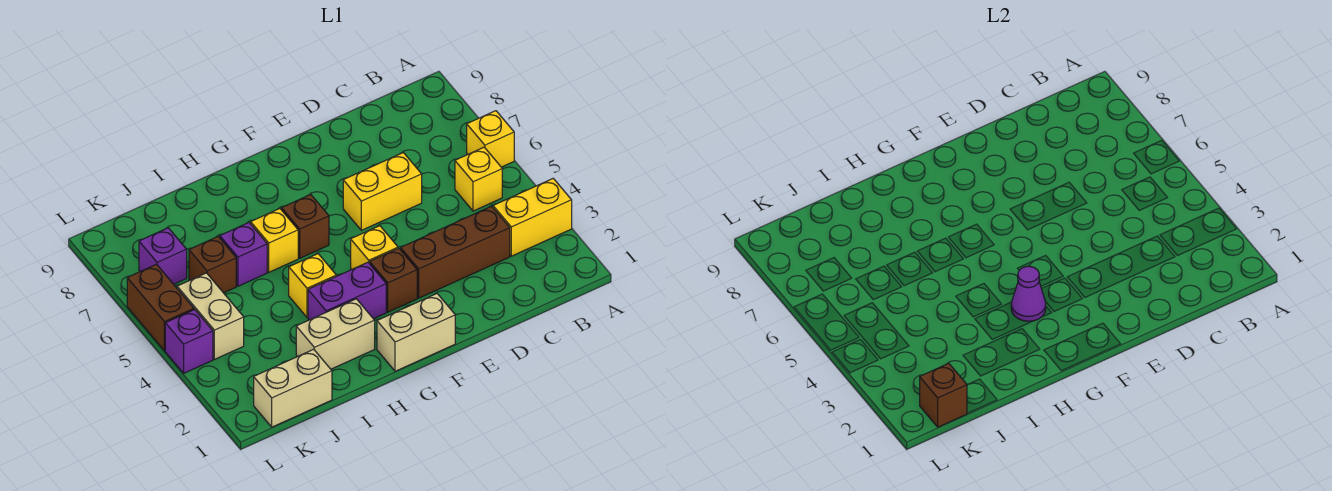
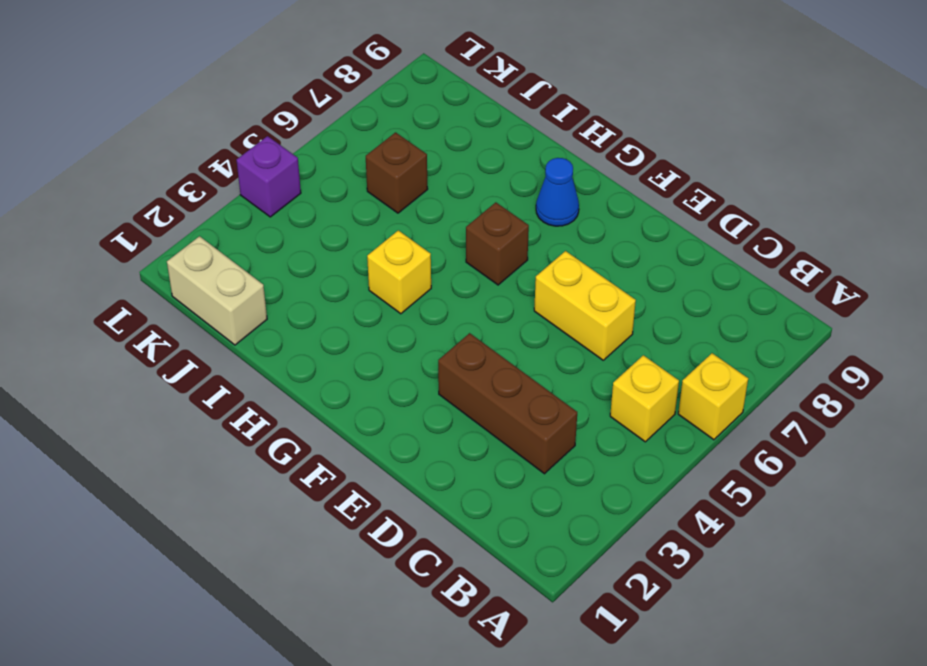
blue cone G8 level 1 -> none
none -> yellow brick A3:B3 level 1
none -> tan brick F1:G1 level 1
none -> brown brick F3 level 1

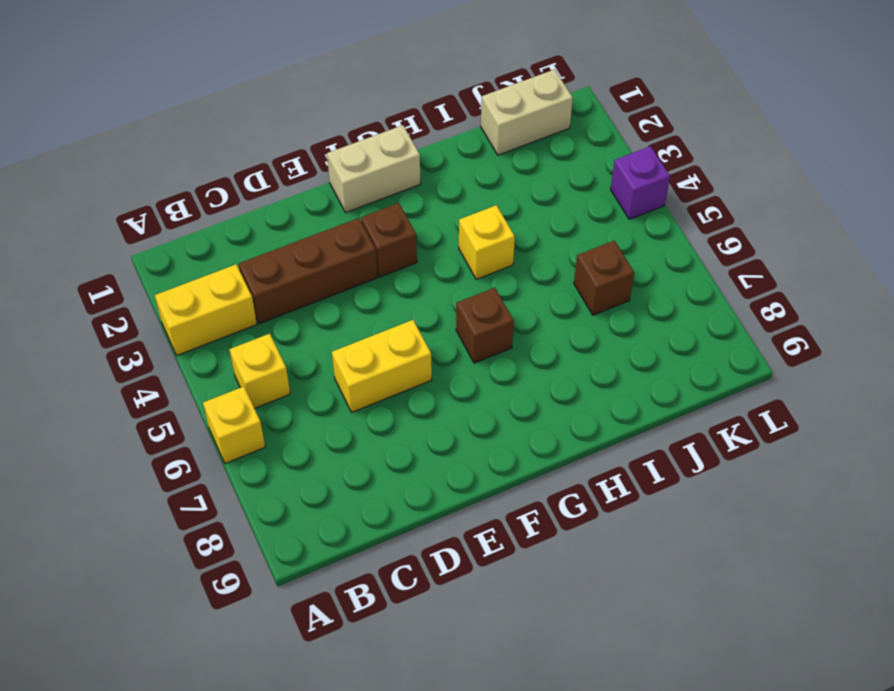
none -> yellow brick F4 level 1
none -> purple brick G3:H3 level 1
none -> tan brick H2:I2 level 1

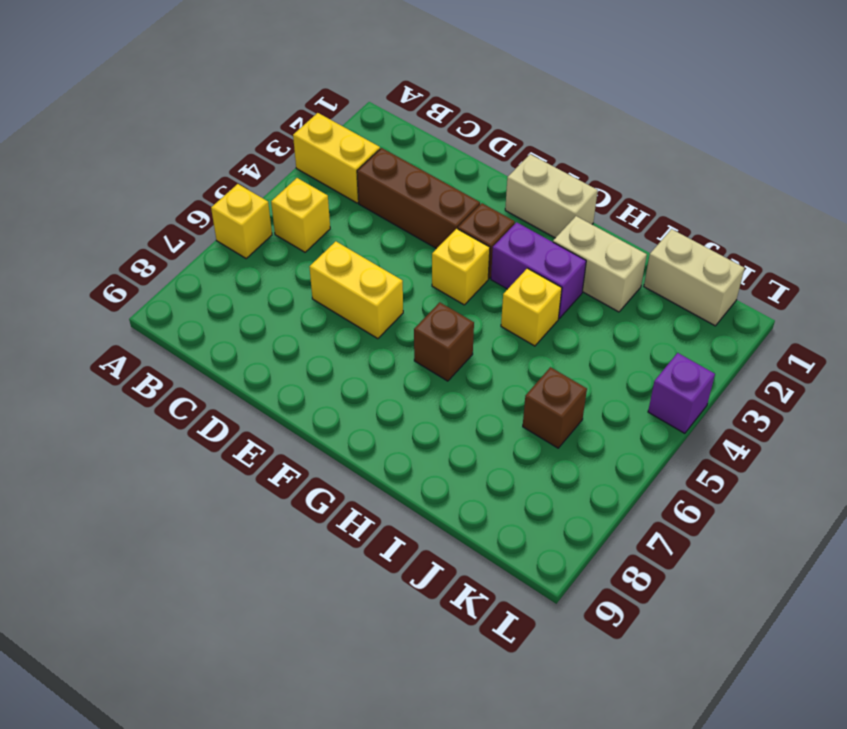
none -> yellow brick H6 level 1
none -> purple brick I6 level 1
none -> tan brick K4:K5 level 1

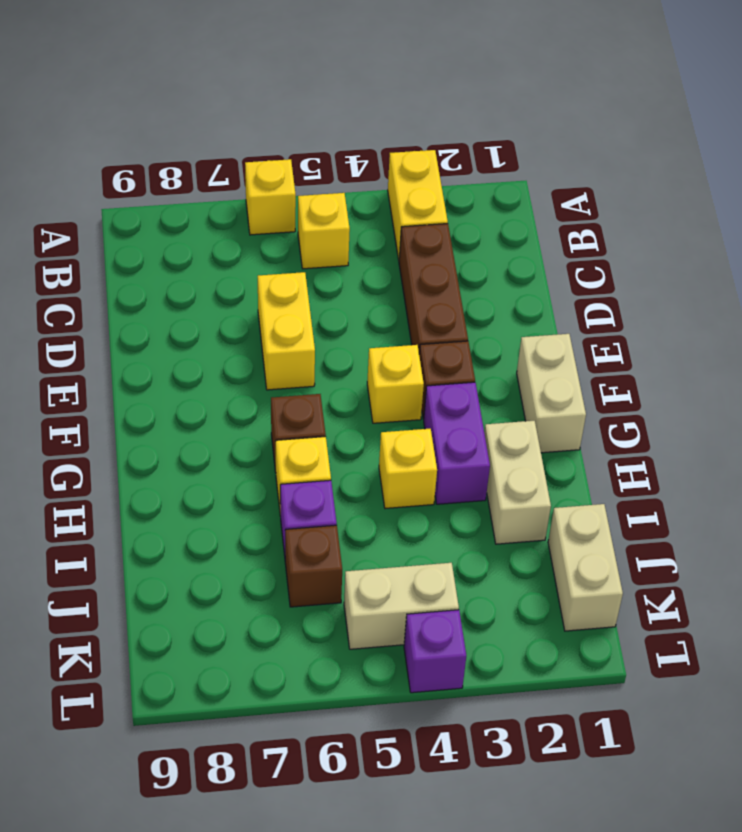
none -> purple brick K7 level 1
none -> brown brick L5:L6 level 1
none -> purple cone G3 level 2

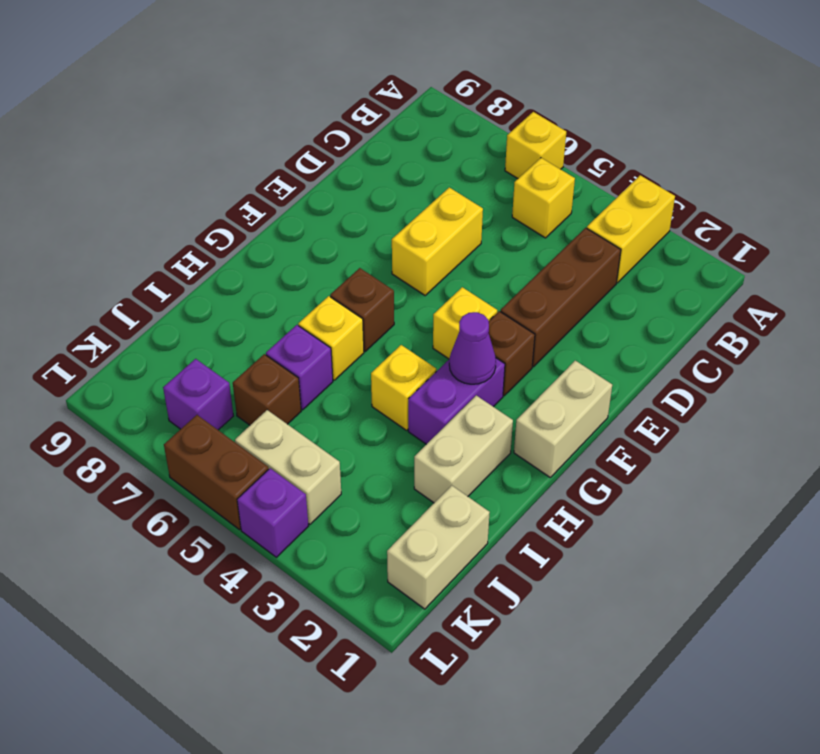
none -> brown brick K1 level 2

